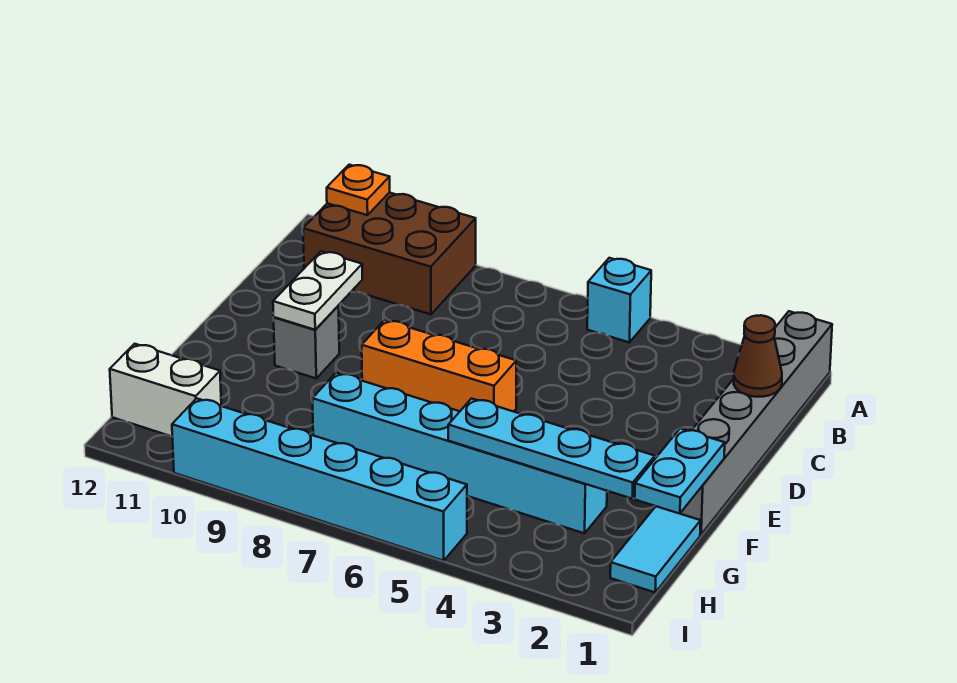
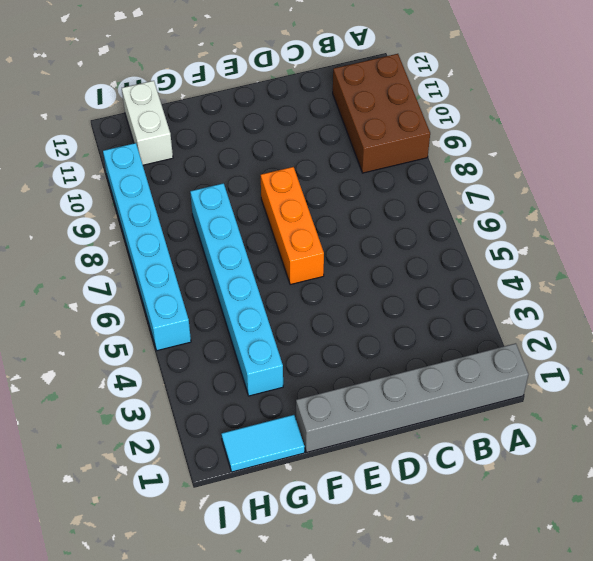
none -> cyan brick A5 level 1
none -> grey brick E10 level 1
none -> orange plate A11 level 2

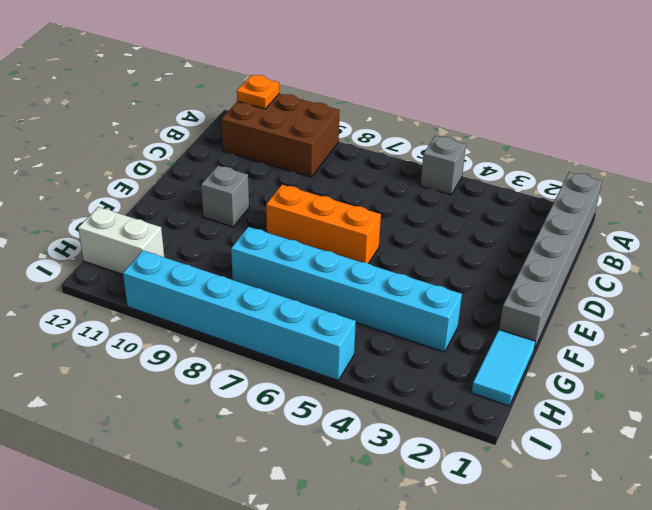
grey brick A5 level 1 -> cyan brick A5 level 1
none -> brown cone C1 level 2
none -> white plate D10:E10 level 2
none -> cyan plate F1:G1 level 2

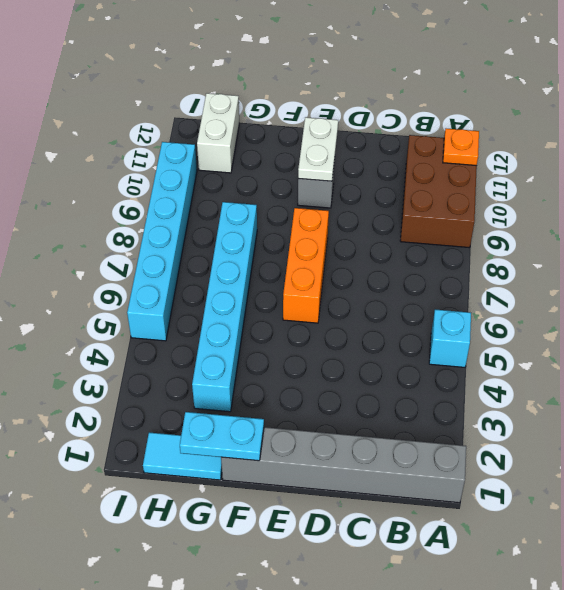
white plate E10:E11 level 2 -> white plate D10:E10 level 2
none -> brown cone C1 level 2
none -> cyan plate G2:G5 level 2

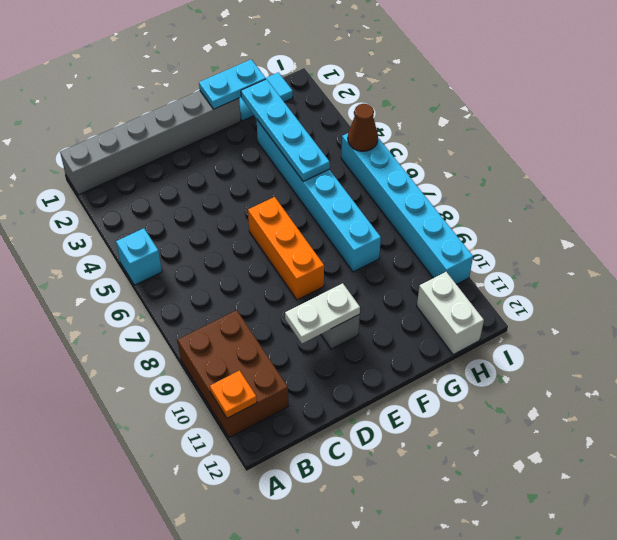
brown cone I5 level 2 -> brown cone C1 level 2

